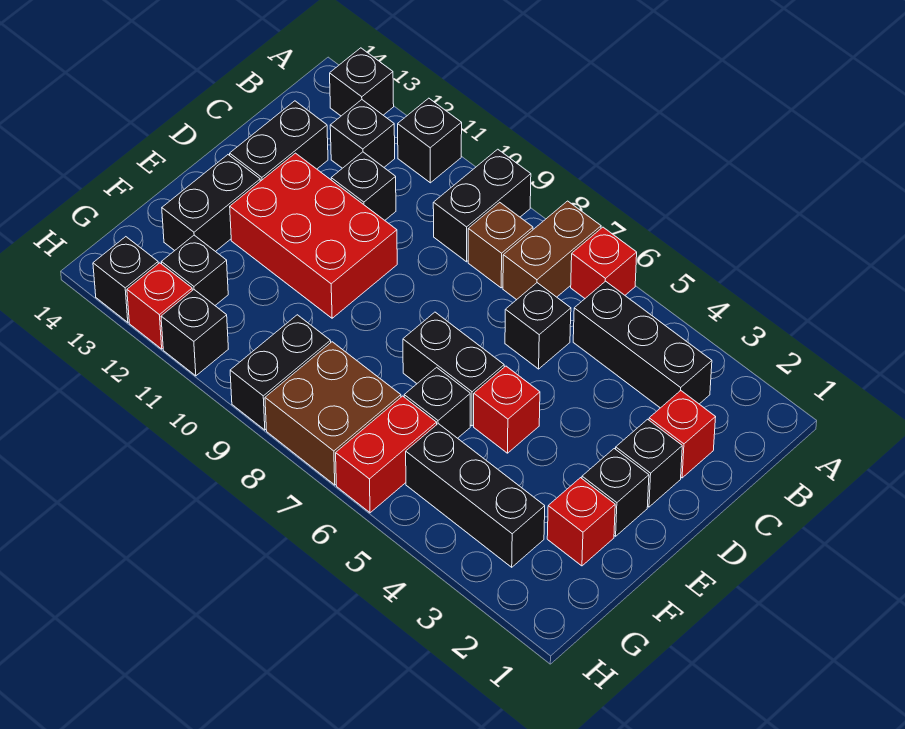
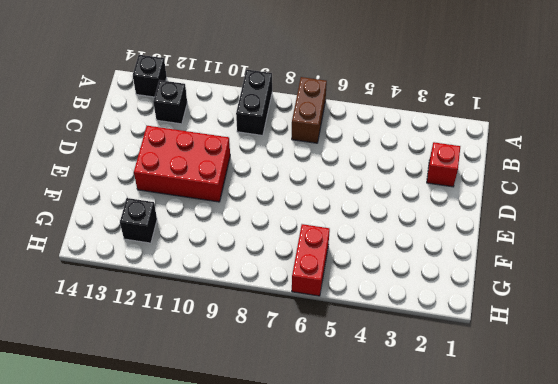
none -> red brick A6 level 1
none -> black brick A11 level 1
none -> black brick B3:B5 level 1

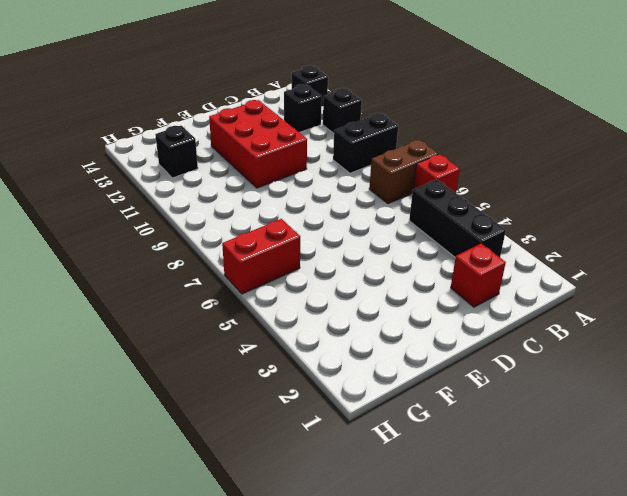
none -> brown brick B8 level 1
none -> black brick C6 level 1
none -> black brick C11 level 1

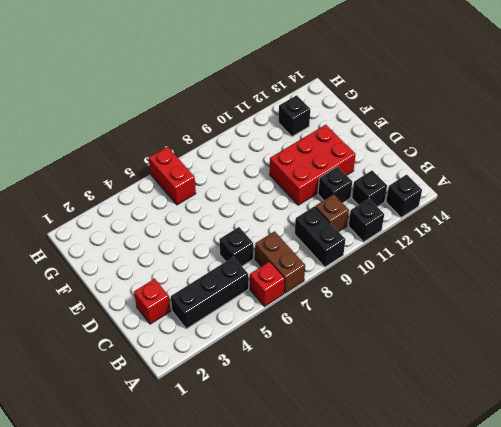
brown brick B10 level 1 -> brown brick B8 level 1
none -> black brick C13:D13 level 1
none -> black brick D2 level 1
none -> black brick E2 level 1

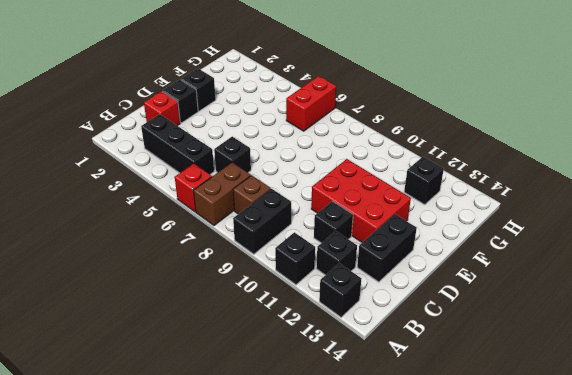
none -> red brick E5 level 1
none -> black brick E6:E7 level 1
none -> black brick E13:F13 level 1

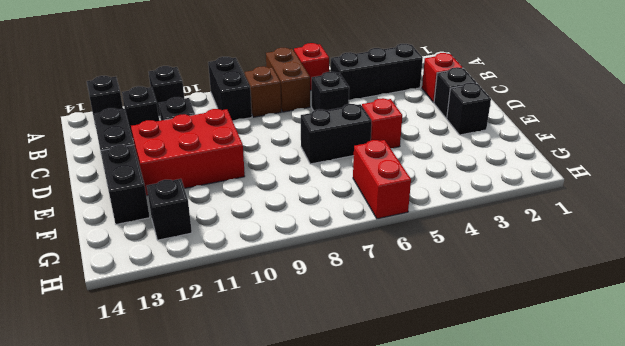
none -> red brick F2 level 1
none -> black brick F6 level 1
none -> black brick G3:G5 level 1

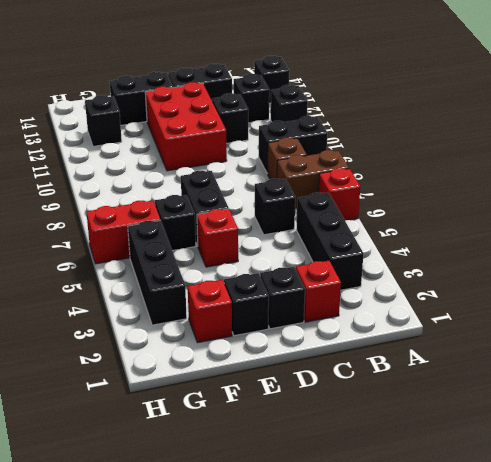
none -> brown brick G7:H8 level 1
none -> black brick G9:H9 level 1
none -> black brick H11 level 1

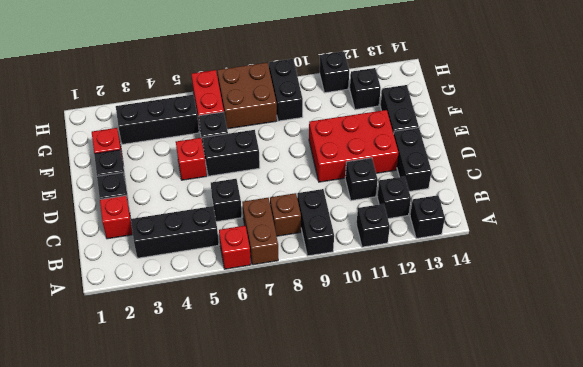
none -> red brick H12 level 1
none -> black brick H13 level 1

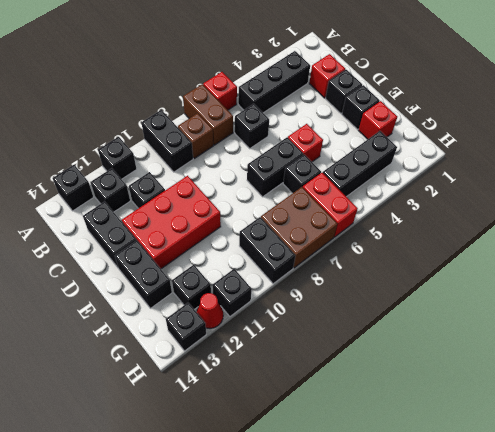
red cone H12 level 1 -> red brick H12 level 1

